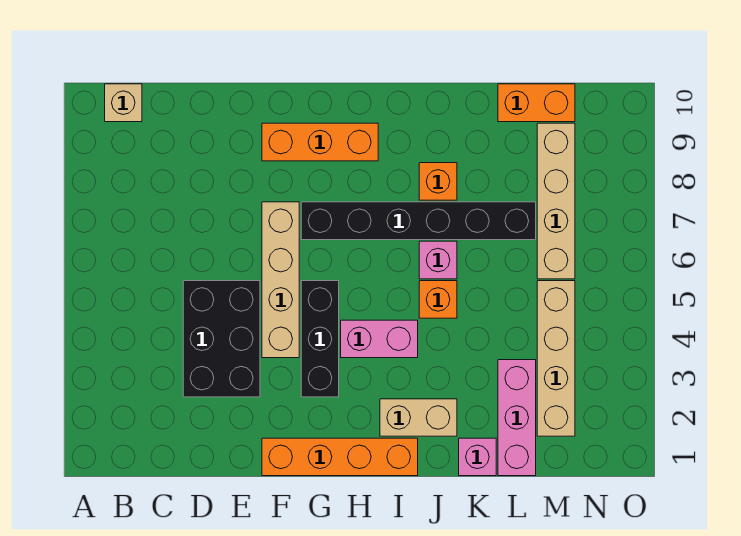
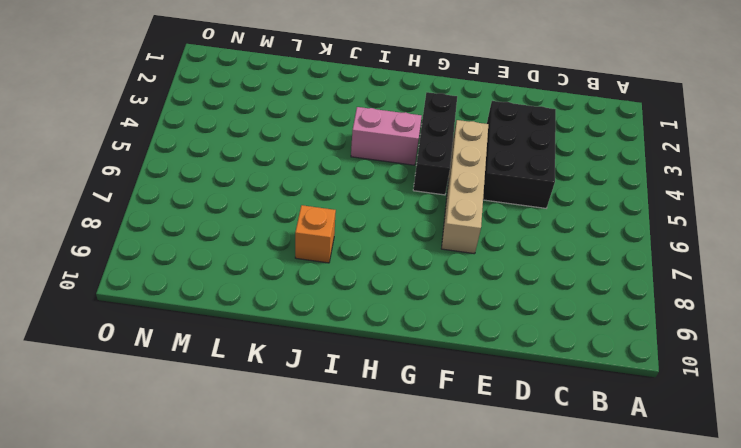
none -> tan brick B10 level 1
none -> orange brick F1:I1 level 1
none -> orange brick F9:H9 level 1

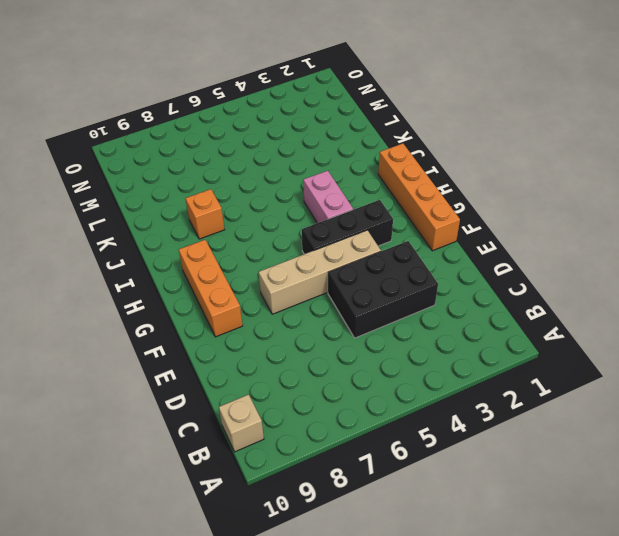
none -> black brick G7:L7 level 1
none -> tan brick I2:J2 level 1
none -> orange brick J5 level 1

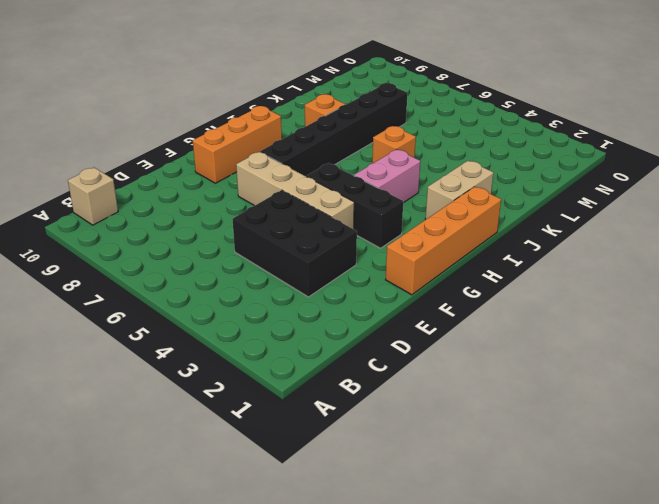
none -> pink brick J6 level 1
none -> pink brick K1 level 1
none -> pink brick L1:L3 level 1

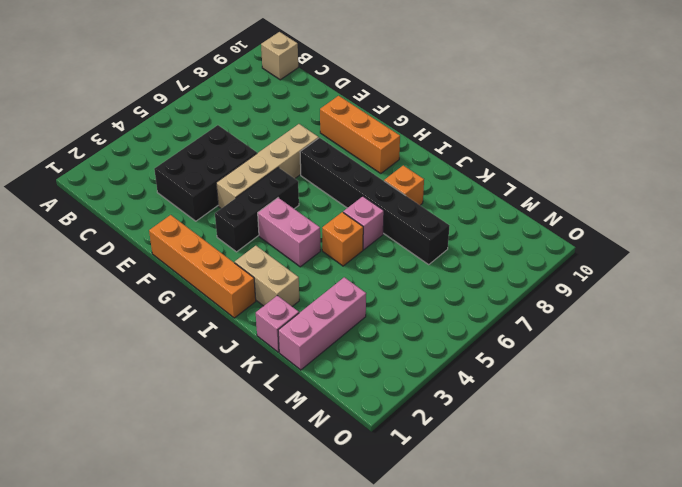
none -> orange brick L10:M10 level 1
none -> tan brick M2:M5 level 1
none -> tan brick M6:M9 level 1

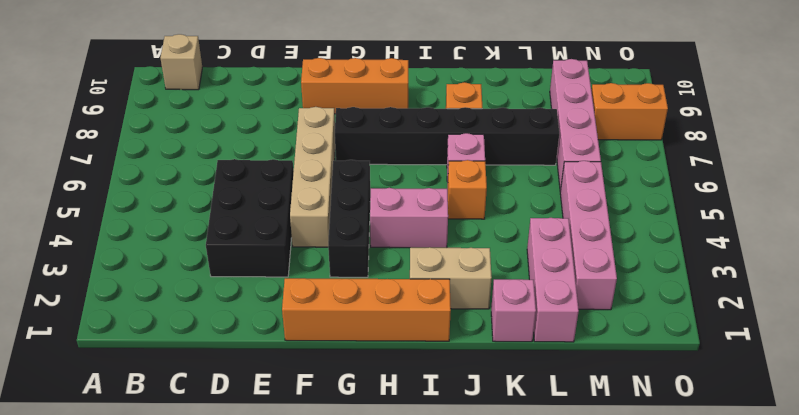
pink brick M2:M5 level 1 -> tan brick M2:M5 level 1
pink brick M6:M9 level 1 -> tan brick M6:M9 level 1
orange brick N8:O8 level 1 -> orange brick L10:M10 level 1

